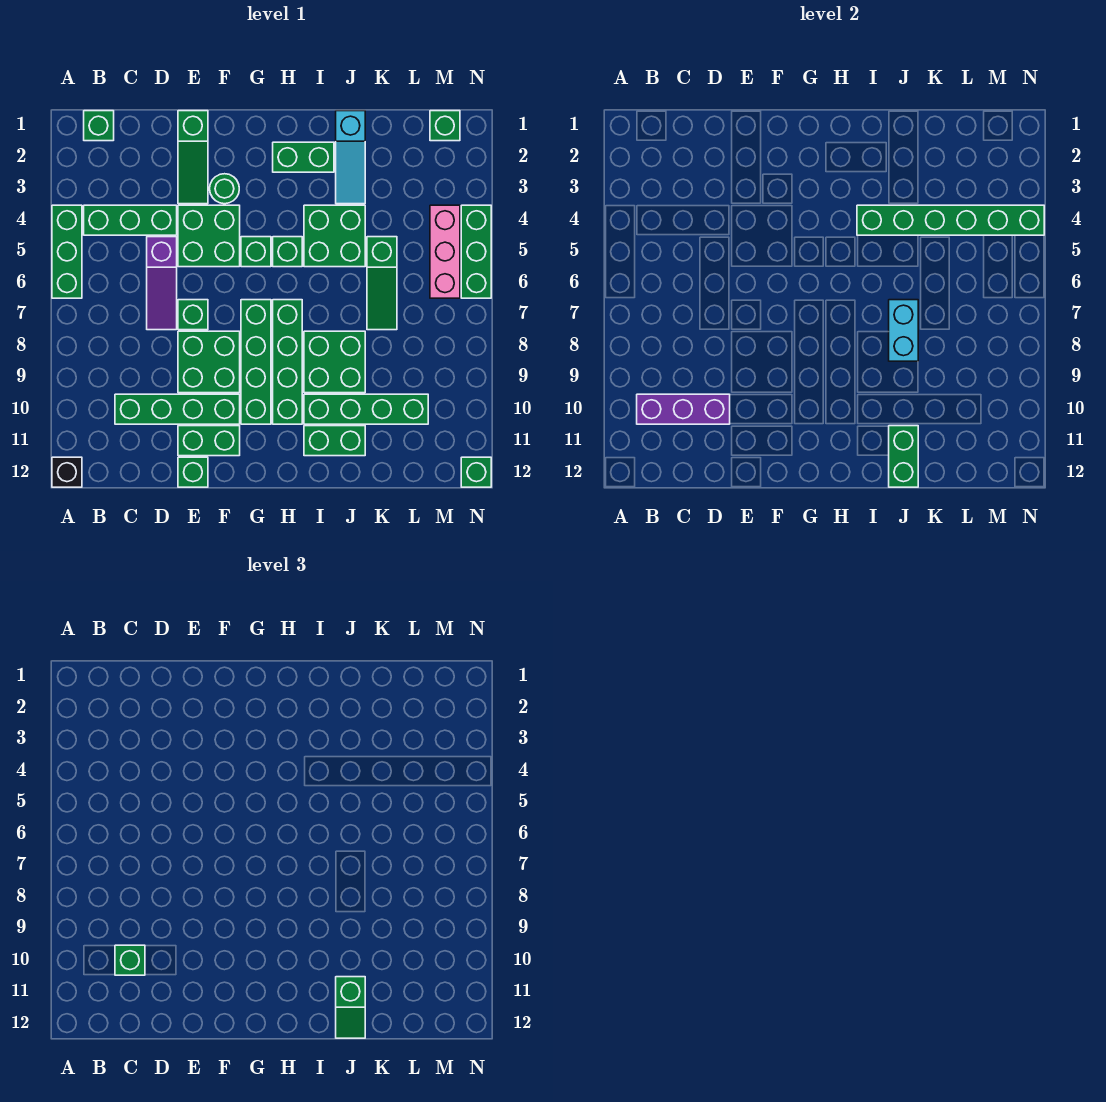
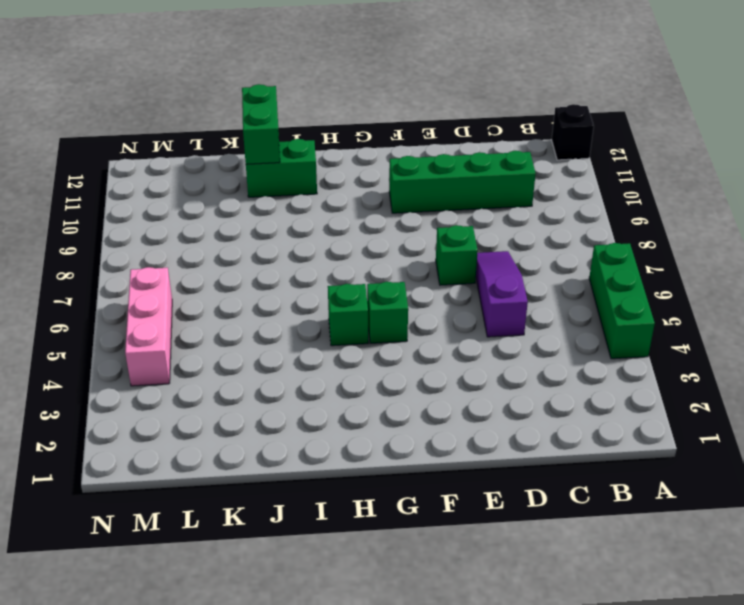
none -> green brick B1 level 1
none -> green brick B4:D4 level 1
none -> green slope E1:E3 level 1 top 1
none -> green brick E4:F5 level 1

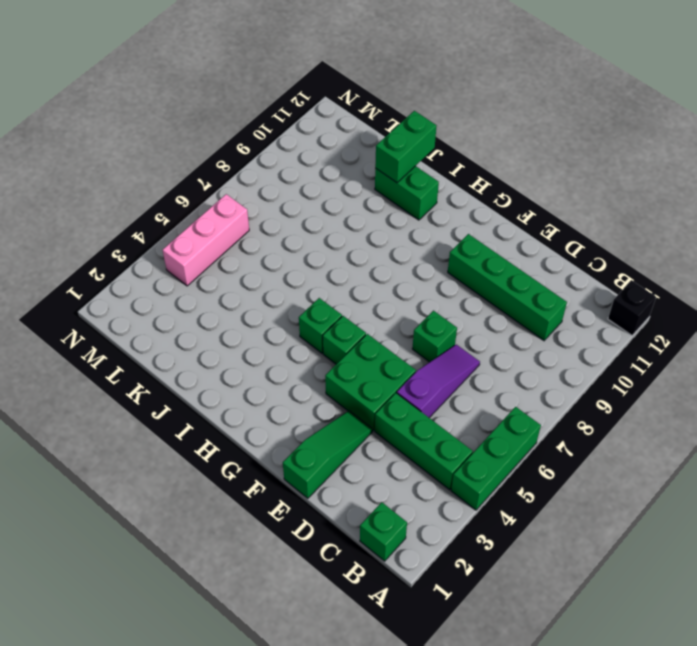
none -> green brick E8:F9 level 1
none -> green brick E11:F11 level 1
none -> green brick E12 level 1
none -> green round brick F3 level 1

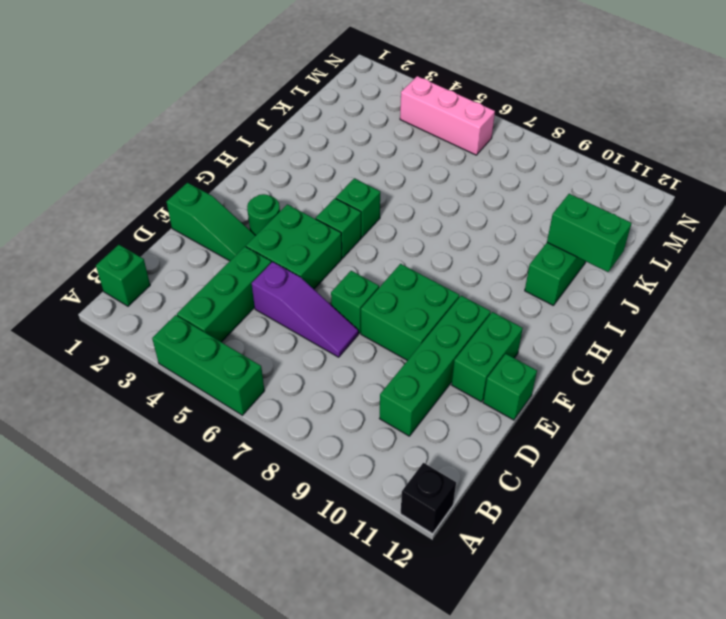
none -> green brick G7:G10 level 1
none -> green brick H2:I2 level 1
none -> green brick H7:H10 level 1
none -> green brick I4:J5 level 1

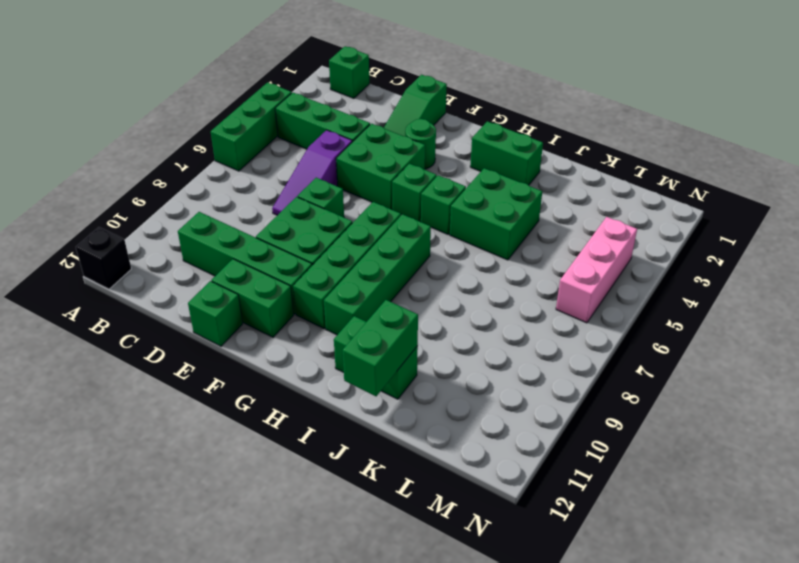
none -> green brick I8:J9 level 1
none -> green brick I10:L10 level 1
none -> cyan slope J1:J3 level 1 top 1
none -> green slope K5:K7 level 1 top 5

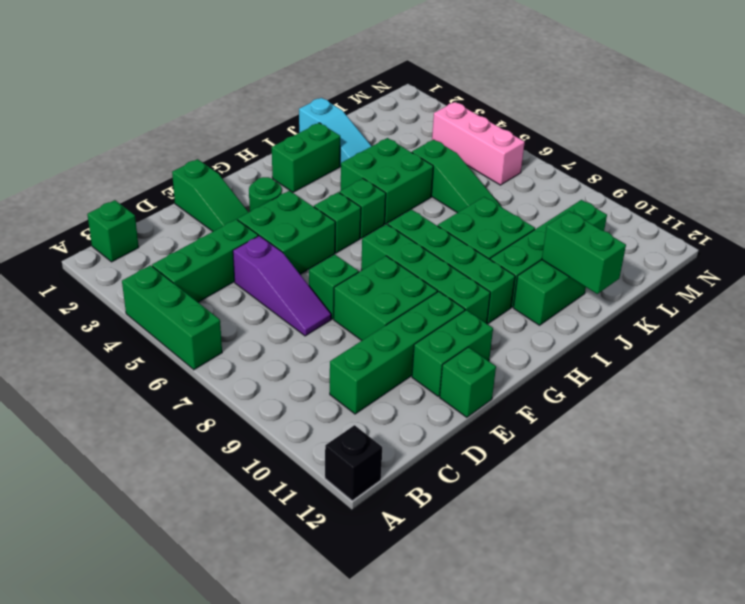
none -> green brick M1 level 1
none -> green brick N4:N6 level 1
none -> green brick N12 level 1
none -> purple brick B10:D10 level 2

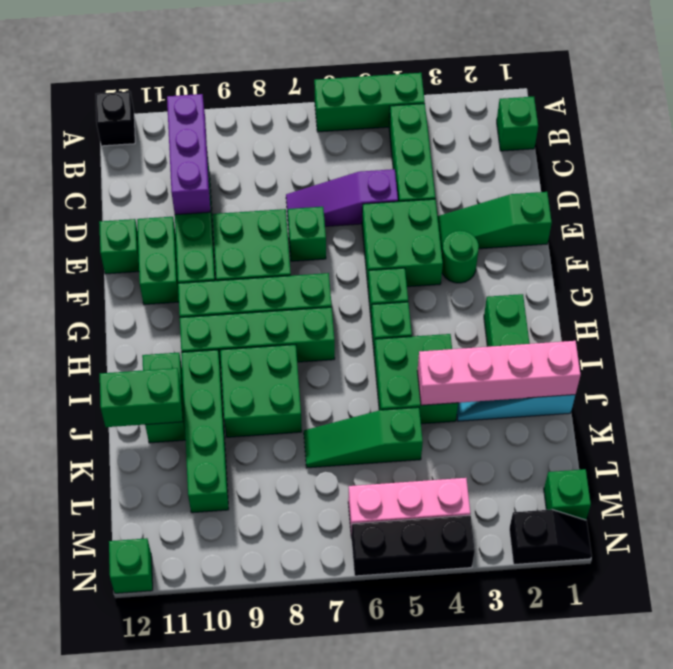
pink brick J1:J4 level 2 -> green brick I4:N4 level 2
black slope N1:N2 level 1 top 2 -> none
black brick N4:N6 level 1 -> green brick N4:N6 level 1
none -> cyan brick J7:J8 level 2
none -> green brick C10 level 3
none -> green slope J11:J12 level 3 top 11

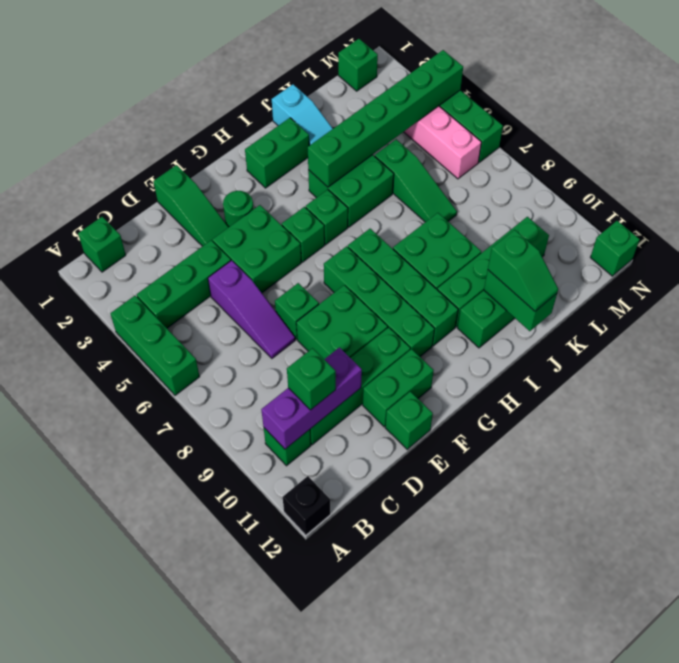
green brick B10 level 1 -> none
none -> cyan brick J7:J8 level 2

